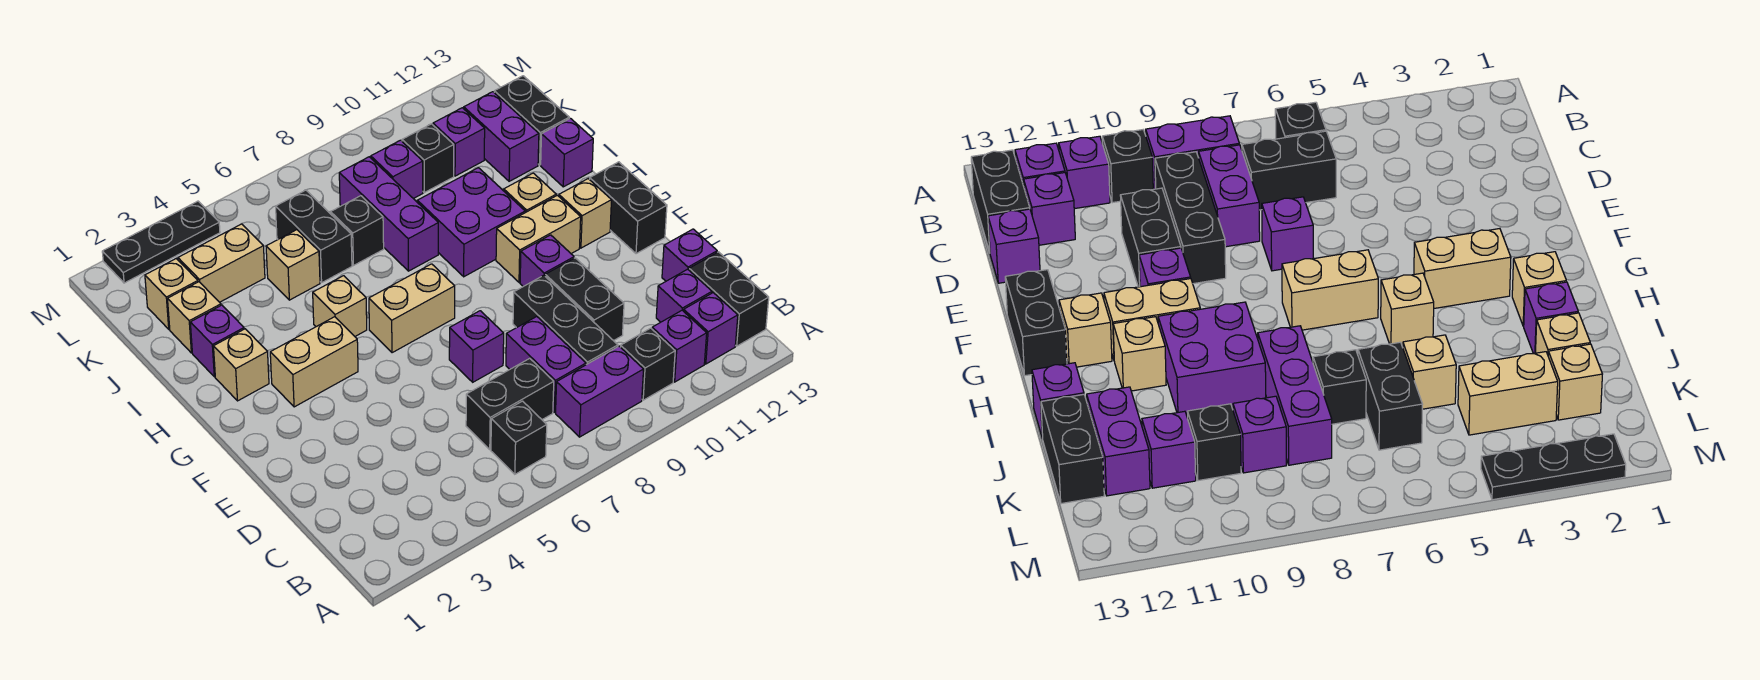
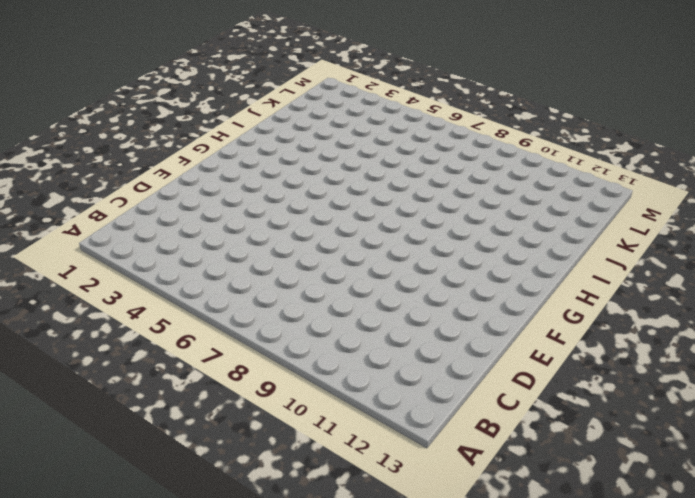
none -> black brick B6 level 1
none -> purple brick B8:B9 level 1
none -> black brick B10 level 1
none -> purple brick B11 level 1

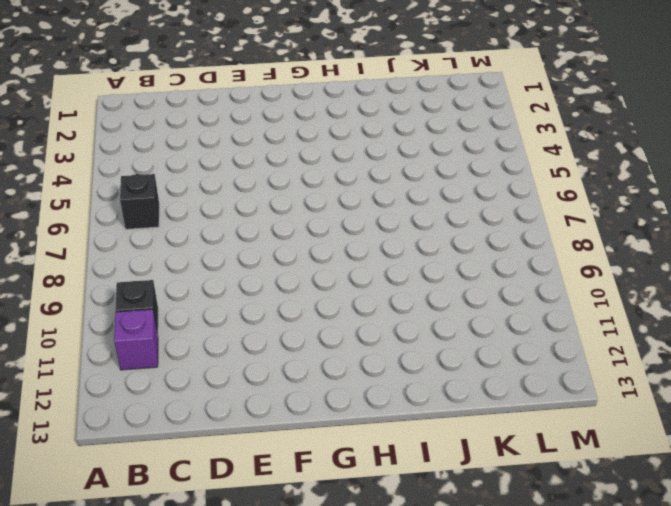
none -> purple brick B8:B9 level 1
none -> purple brick B12 level 1
none -> black brick B13:C13 level 1
none -> black brick C6:C7 level 1

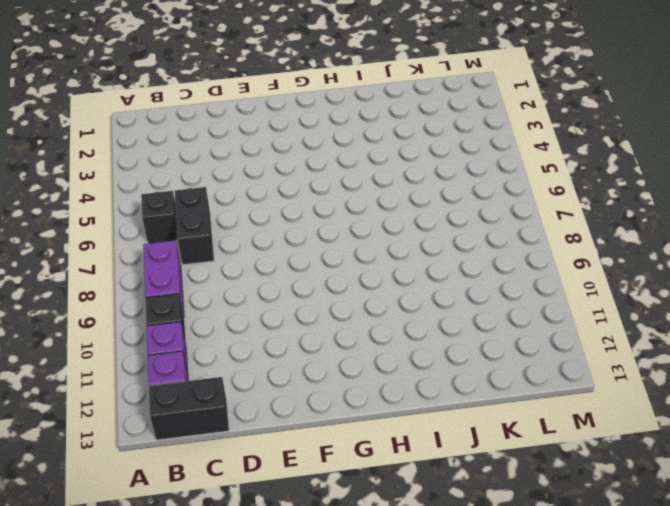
none -> purple brick C8:D8 level 1
none -> black brick C9:E9 level 1
none -> purple brick C12 level 1
none -> black brick D10:E10 level 1

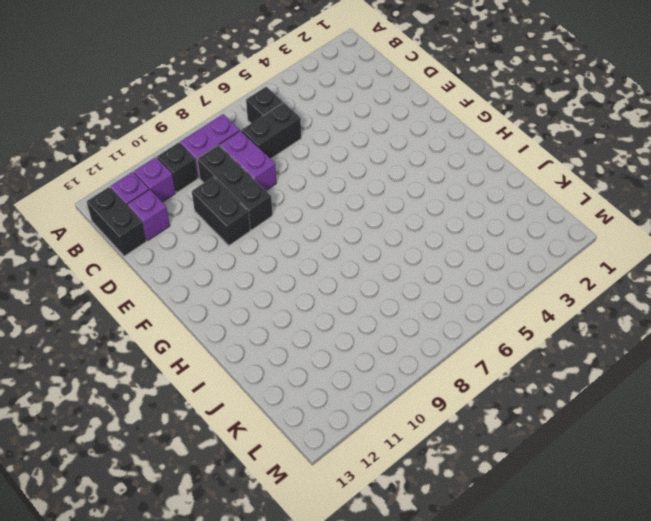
none -> purple brick D13 level 1
none -> purple brick E7 level 1
none -> purple brick F10 level 1
none -> black brick F13:G13 level 1

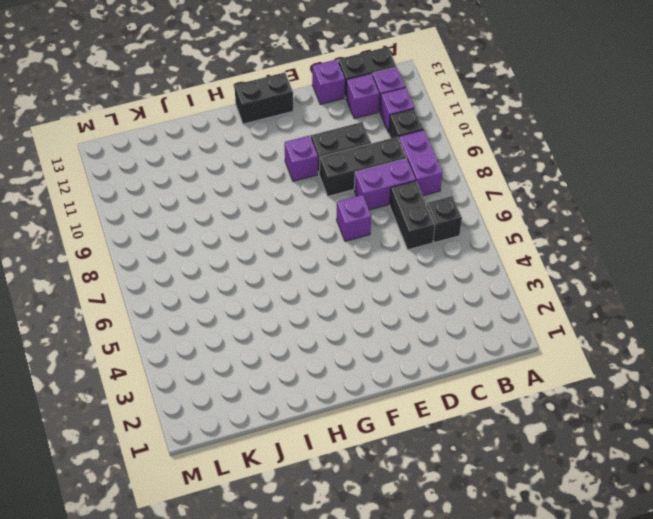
none -> tan brick G3:G4 level 1
none -> tan brick G6:G7 level 1
none -> tan brick G10:G11 level 1
none -> tan brick G12 level 1

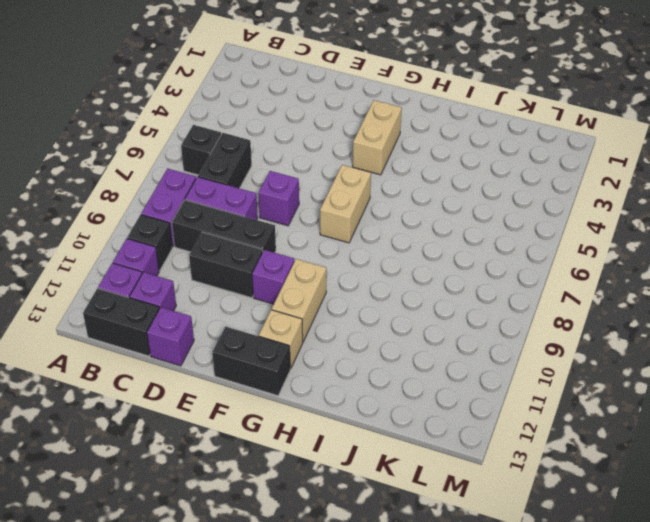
none -> tan brick H2 level 1
none -> tan brick H5 level 1
none -> purple brick H9:I10 level 1
none -> tan brick H11 level 1

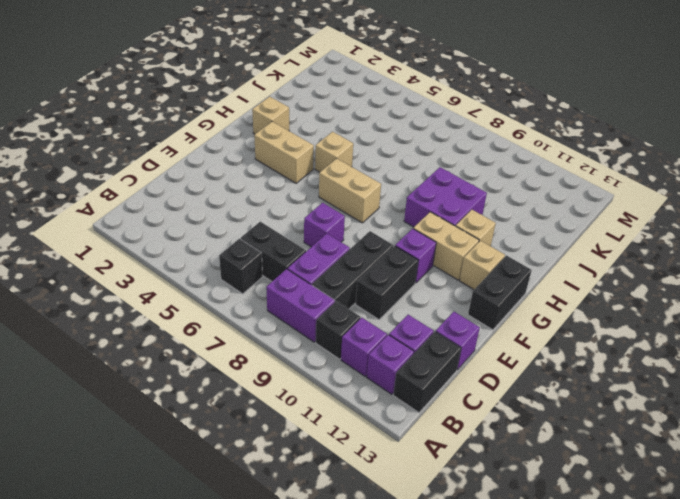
none -> purple brick I2 level 1
none -> purple brick I8:K8 level 1
none -> purple brick I13 level 1
none -> tan brick J2 level 1

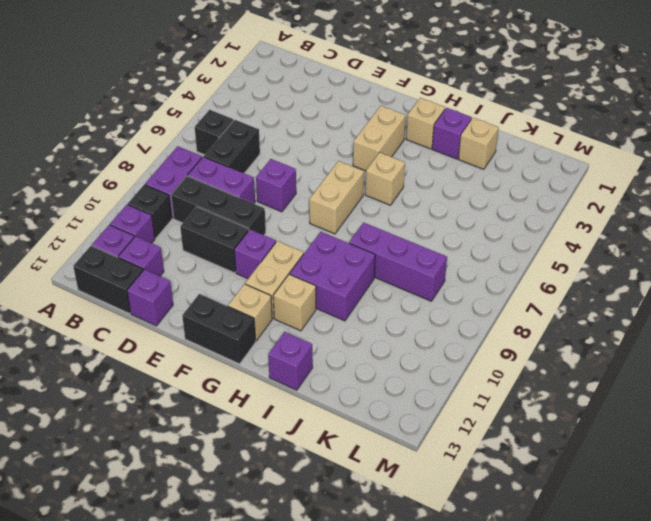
none -> tan brick J5 level 1
none -> black brick J6:K6 level 1
none -> black brick J7 level 1
none -> purple brick J12:K12 level 1

